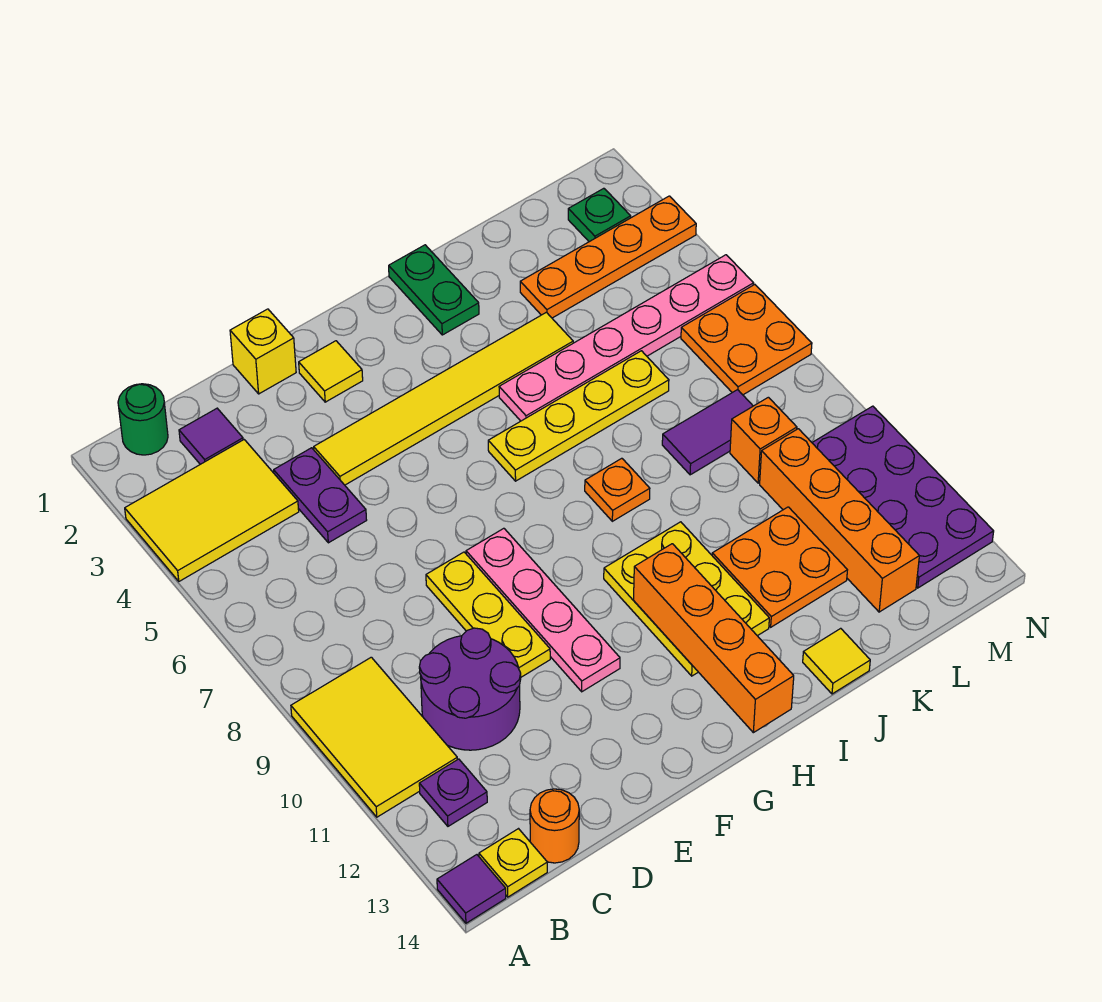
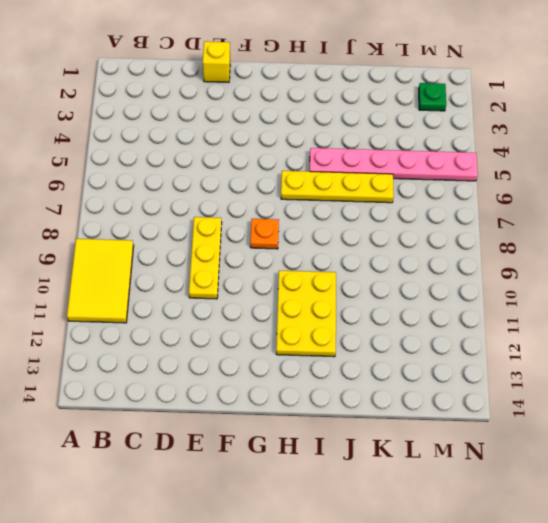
orange plate G8 level 1 -> orange plate I8 level 1
none -> yellow tile A3:C4 level 1
none -> purple tile A14 level 1
none -> green round brick B1 level 1
none -> purple plate B12 level 1

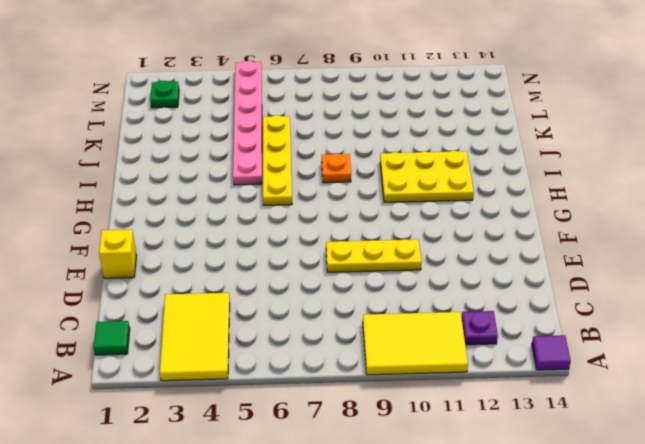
green tile B1 level 1 -> green round brick B1 level 1
none -> yellow plate B14 level 1
none -> purple tile C2 level 1
none -> purple round brick C10:D11 level 1
none -> orange round brick C14 level 1

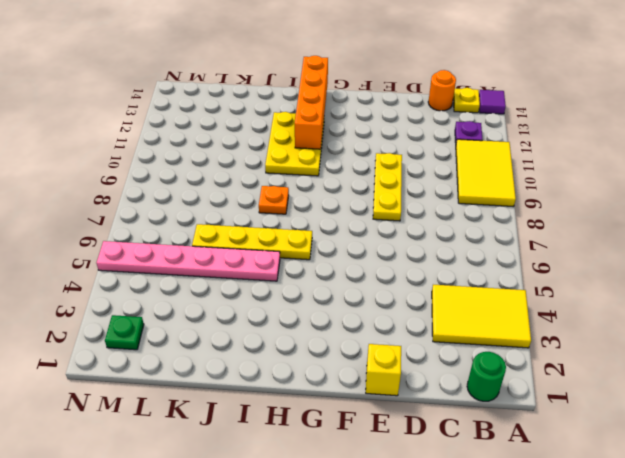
none -> purple tile C2 level 1
none -> purple round brick C10:D11 level 1
none -> purple plate D4:D5 level 1
none -> yellow tile E4:J4 level 1

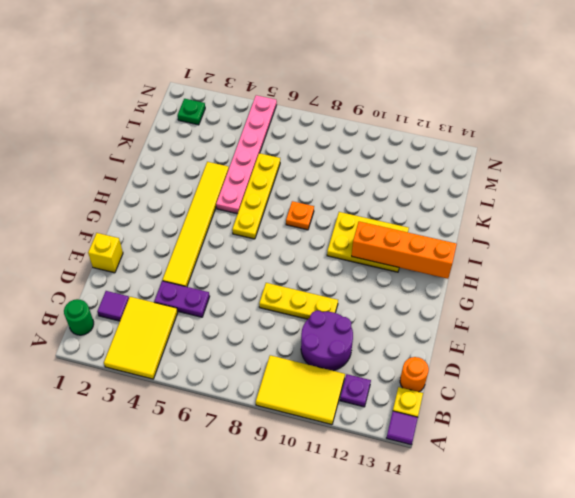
none -> yellow tile F2 level 1
none -> pink plate F8:F11 level 1
none -> green plate I1:I2 level 1
none -> orange plate J11:K12 level 1

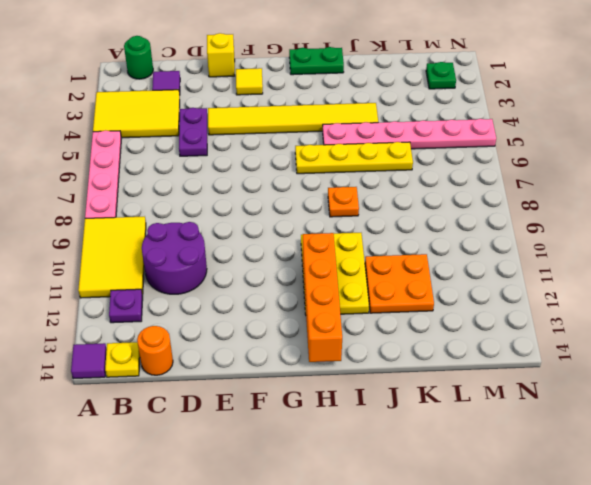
pink plate A5:A8 level 1 -> pink plate F8:F11 level 1
green plate H1:I1 level 1 -> green plate I1:I2 level 1
none -> yellow plate E8:E10 level 1
none -> yellow tile J14 level 1
none -> orange plate K3:N3 level 1
none -> purple tile K8:L8 level 1

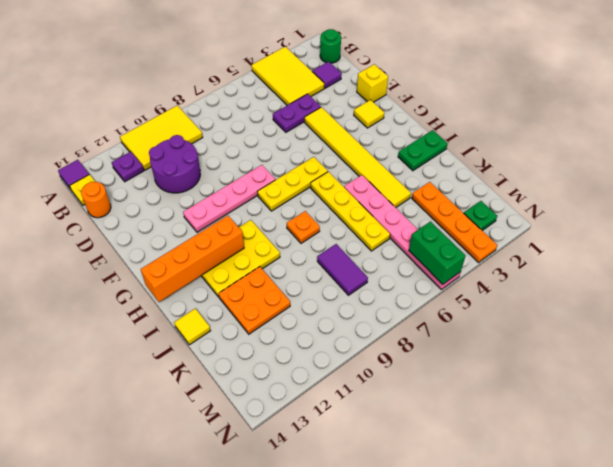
yellow plate G6:G8 level 1 -> yellow plate E8:E10 level 1
green brick M5:N5 level 2 -> none
none -> orange brick L9 level 1
none -> orange brick L10:L13 level 1
none -> orange plate M6:N7 level 1
none -> purple plate M10:N13 level 1

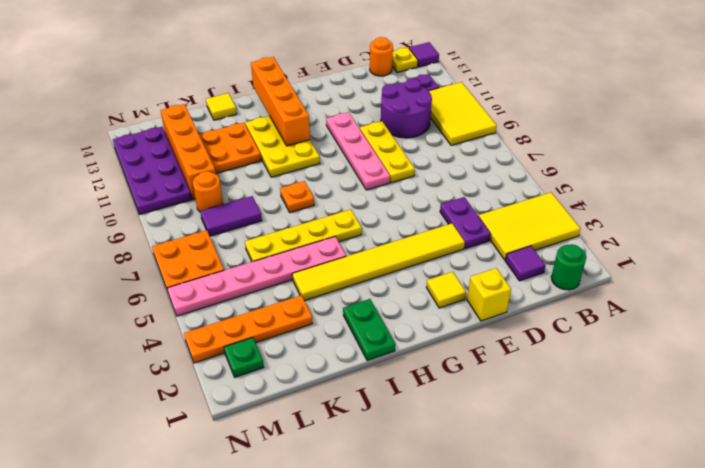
orange round brick L9 level 1 -> orange brick L9 level 1

